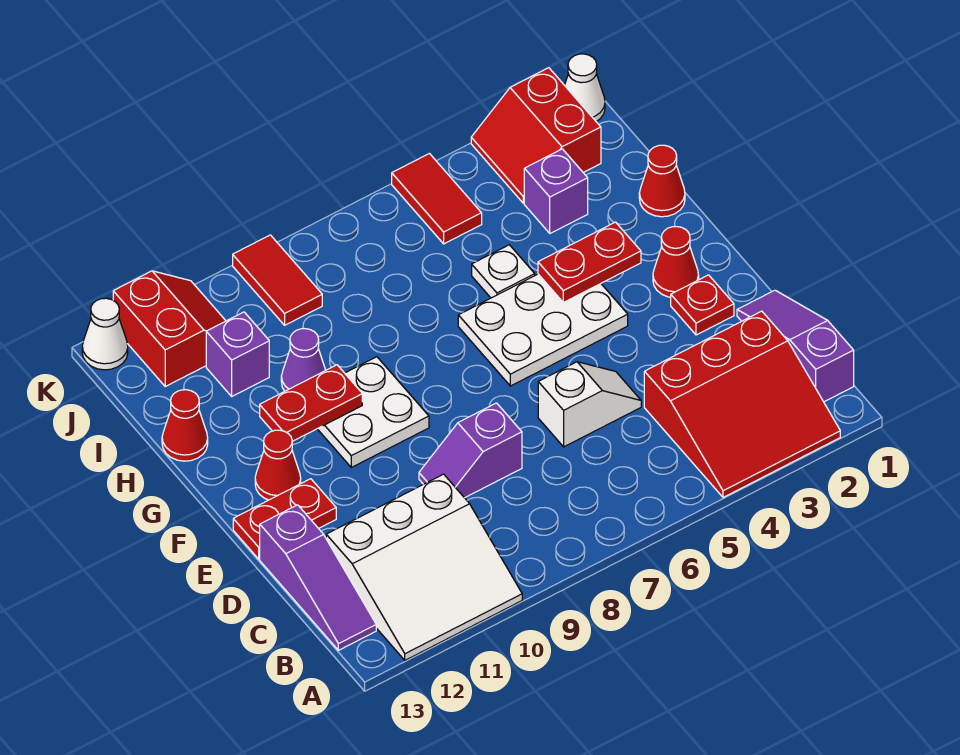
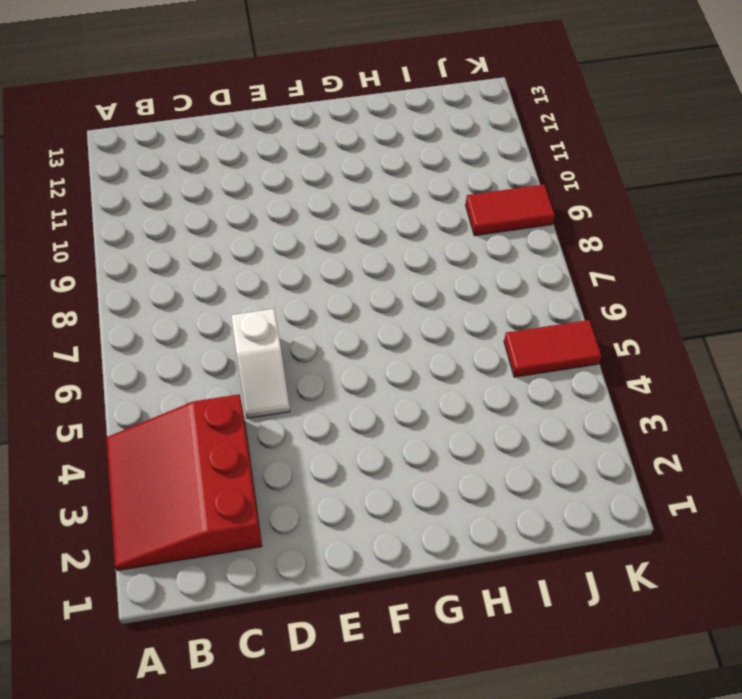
none -> white slope A10:C12 level 1 top C
none -> purple slope B1:D1 level 1 top B
none -> purple slope B13:D13 level 1 top D

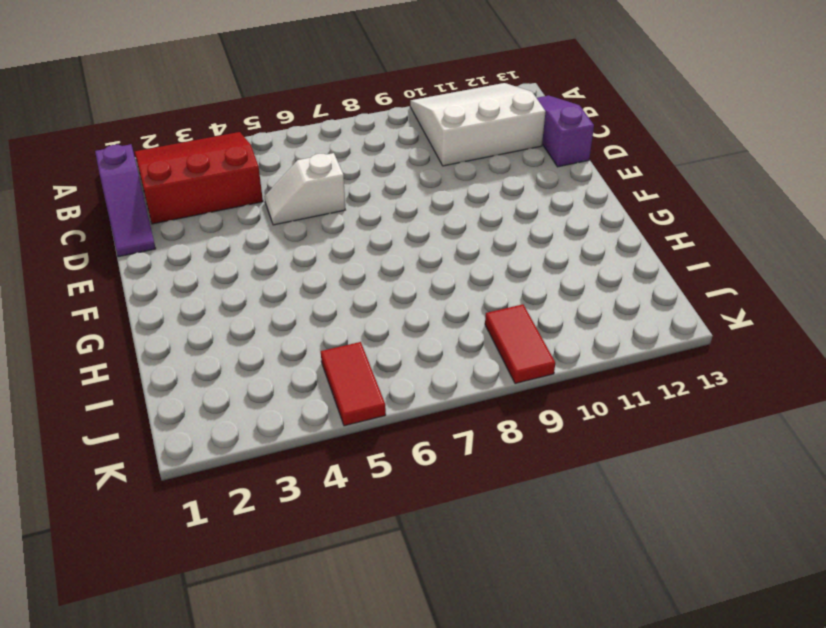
none -> purple slope D8:D9 level 1 top 8
none -> red plate E2 level 1
none -> red plate E12:E13 level 1

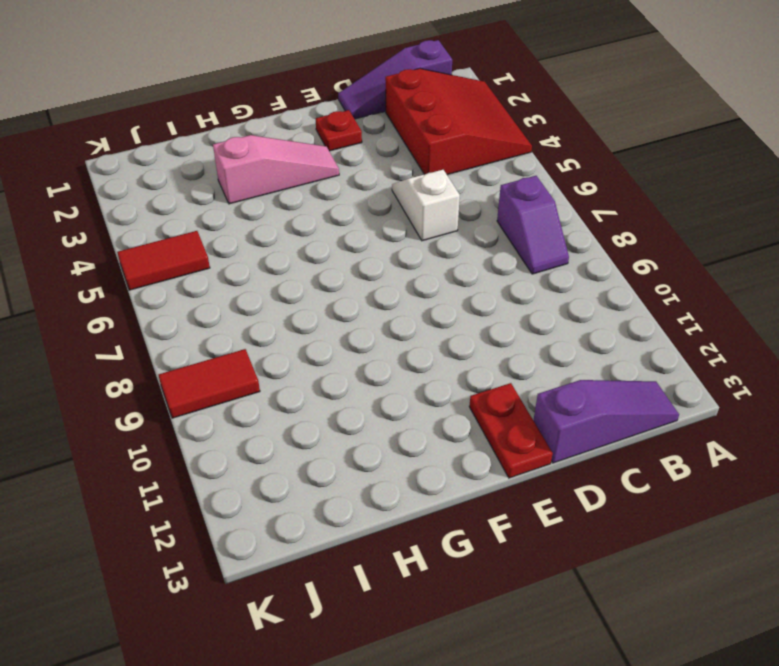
purple slope B7:B8 level 1 top 7 -> purple slope D8:D9 level 1 top 8
pink slope F3:H3 level 1 top H -> none
none -> white slope A10:C12 level 1 top C
none -> red cone F2 level 1
none -> white plate F4:G6 level 1

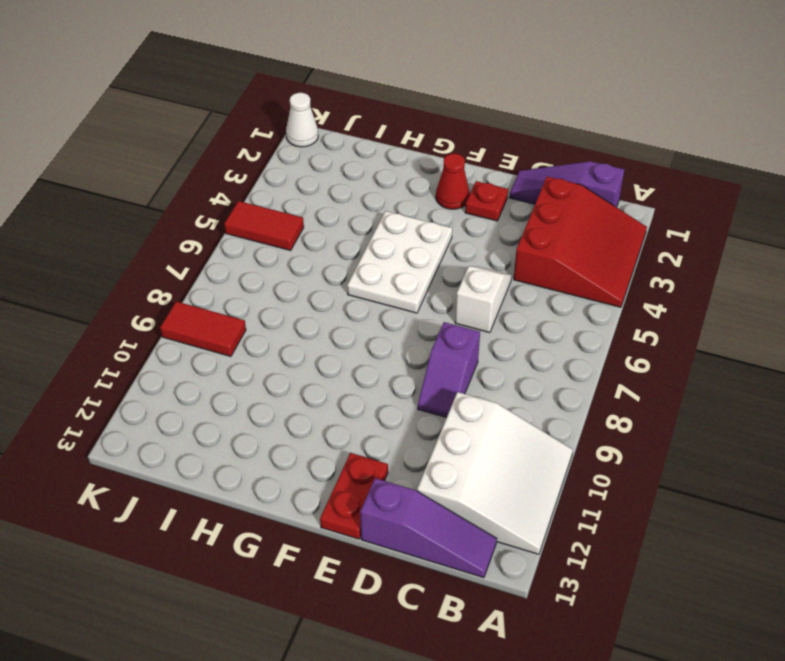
none -> white plate F9:G10 level 1
none -> red cone F12 level 1
none -> red cone H1 level 1

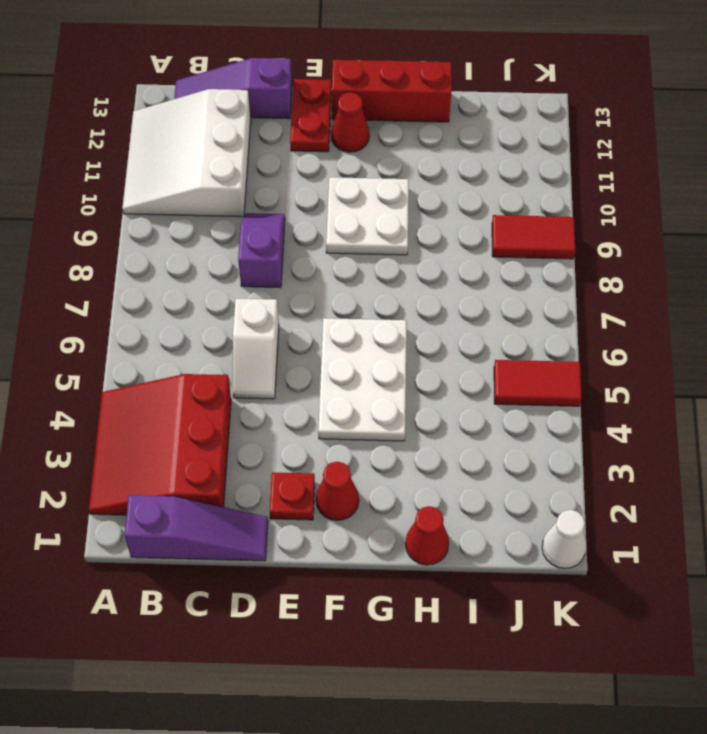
red brick F13:H13 level 1 -> red cone H13 level 1
none -> white plate H5 level 1
none -> purple cone H10 level 1
none -> purple brick I3 level 1

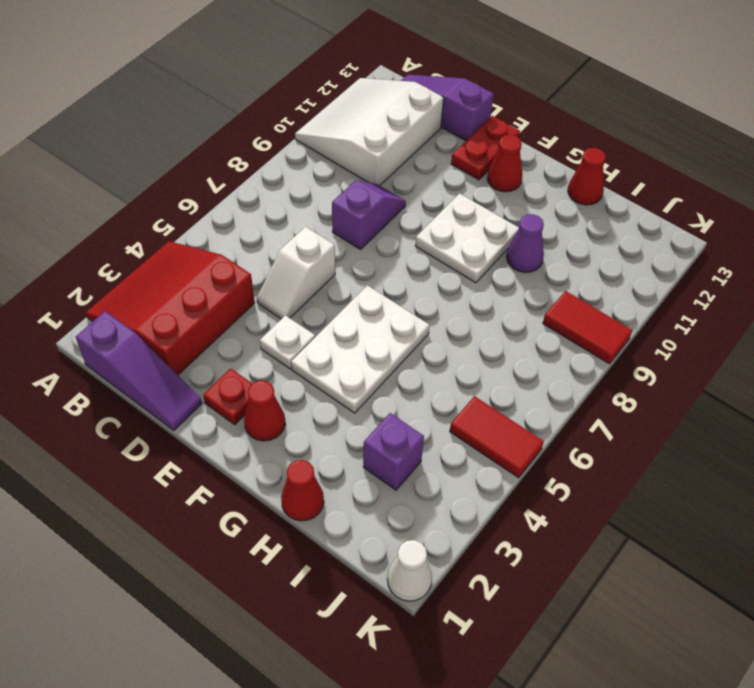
white plate E4 level 1 -> white plate H5 level 1
none -> purple brick I11 level 1
none -> red slope J2:K3 level 1 top 2
none -> red slope J11:K12 level 1 top 12

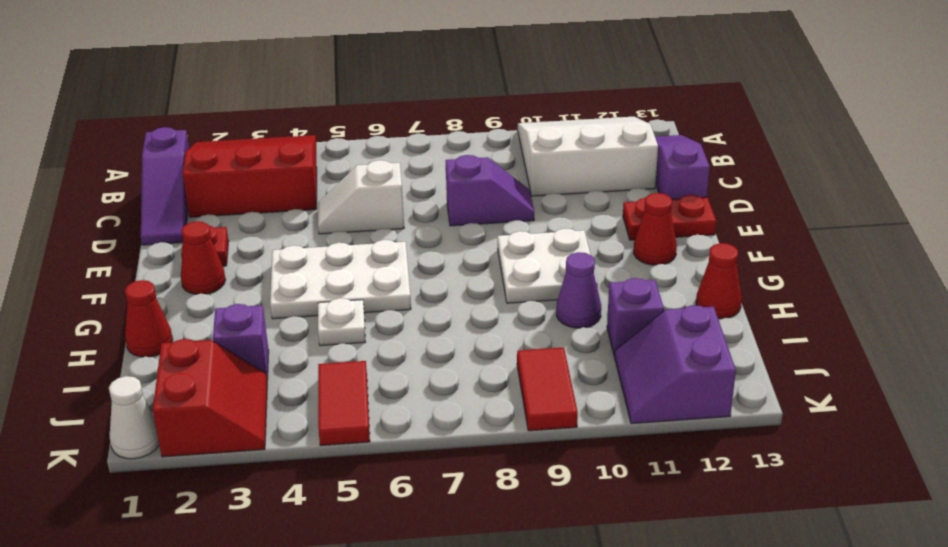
purple slope J11:K12 level 1 top 12 -> red slope J11:K12 level 1 top 12
none -> white cone K13 level 1
none -> red plate G3:G4 level 2
none -> red plate G10:G11 level 2

